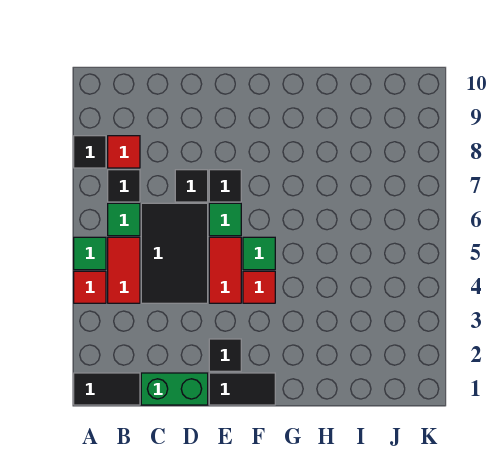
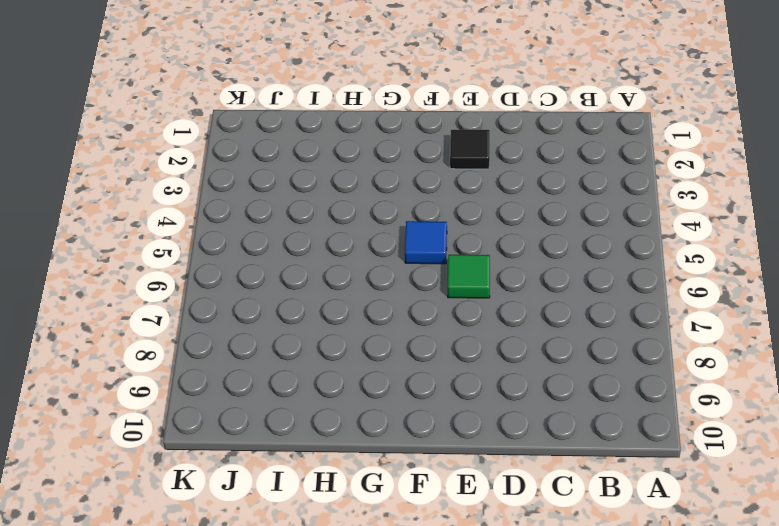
blue tile F5 level 1 -> green tile F5 level 1
none -> black tile A1:B1 level 1
none -> red tile A4 level 1
none -> green tile A5 level 1

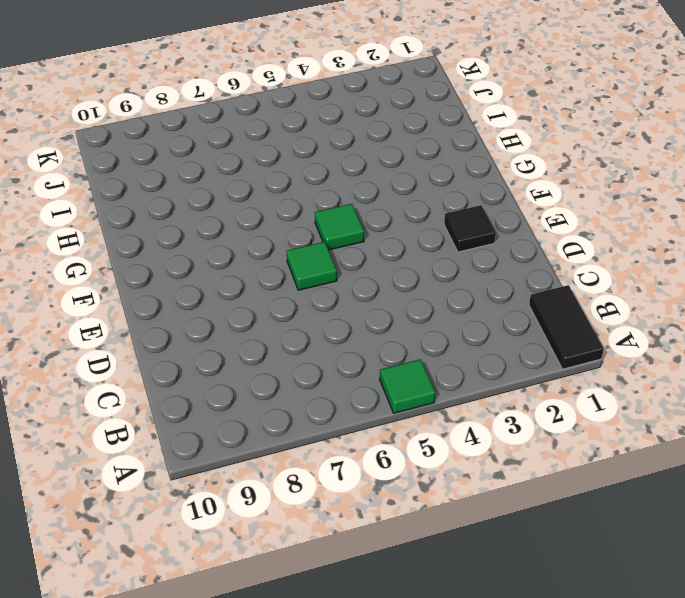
none -> red tile A4 level 1
none -> black tile A8 level 1
none -> red tile B4:B5 level 1

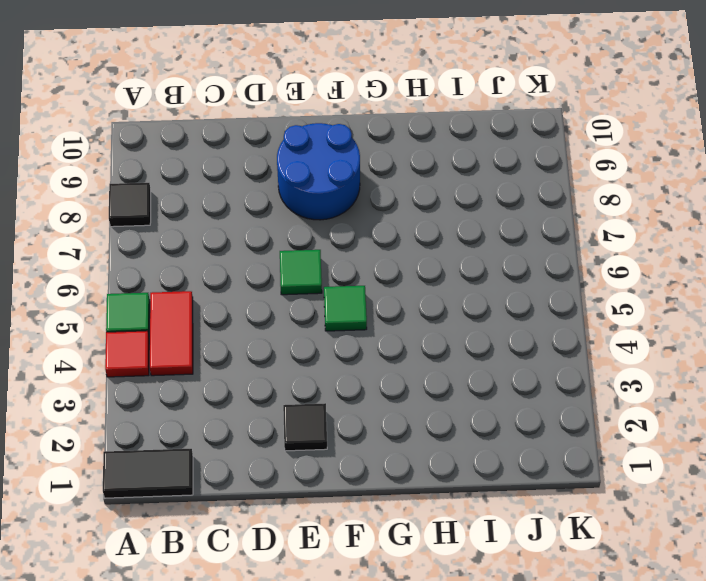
blue round brick E8:F9 level 1 -> none
none -> green tile B6 level 1
none -> black tile B7 level 1
none -> red tile B8 level 1

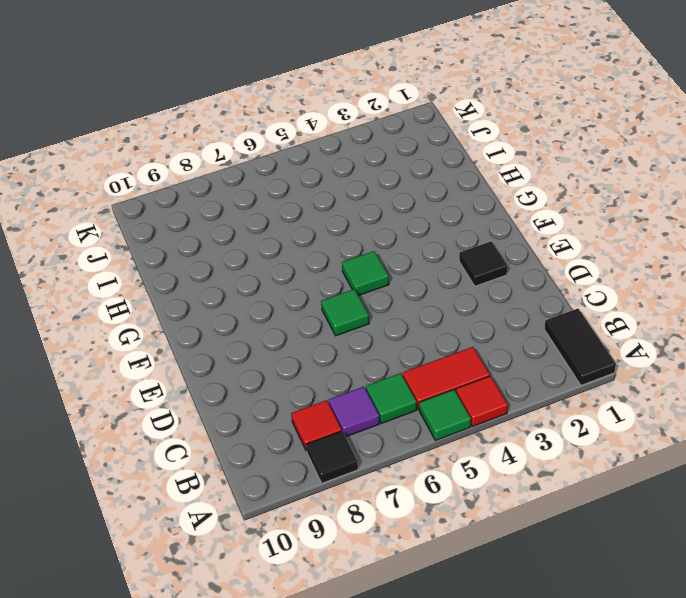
purple tile B7 level 1 -> black tile B7 level 1
none -> green brick C1:D1 level 1
none -> black tile C4:D6 level 1
none -> black tile D7 level 1

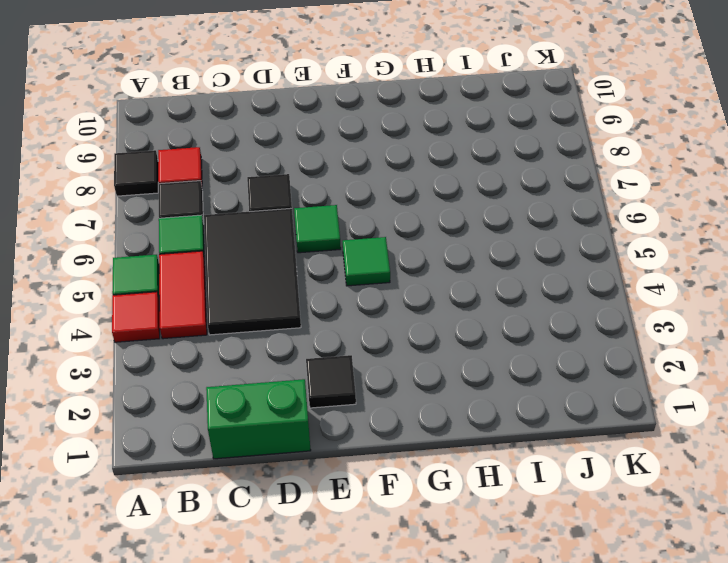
none -> black tile A1:B1 level 1
none -> black tile E1:F1 level 1
none -> red tile E4:E5 level 1

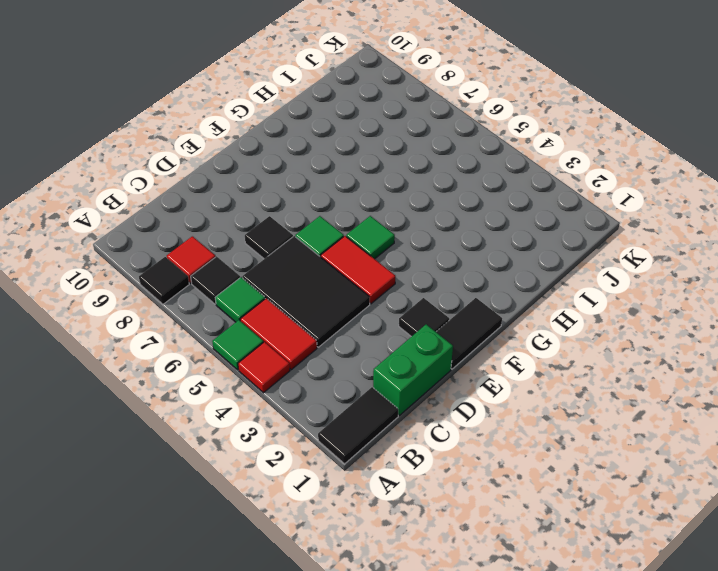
none -> black tile E7 level 1
none -> red tile F4 level 1

